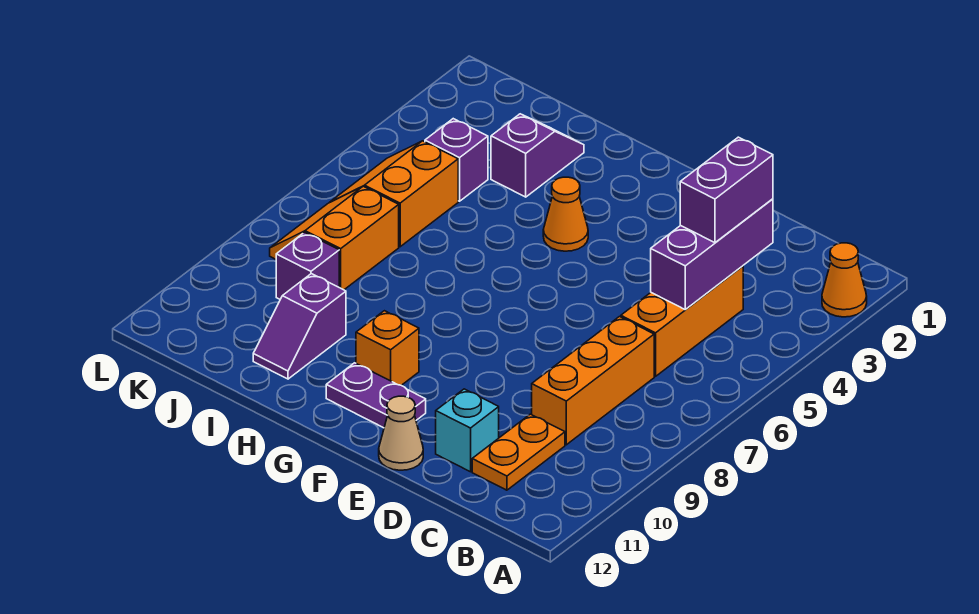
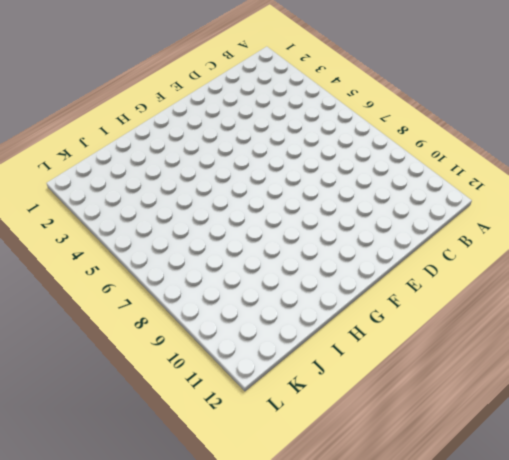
none -> orange cone A2 level 1
none -> orange brick C4:C6 level 1
none -> orange brick C7:C9 level 1

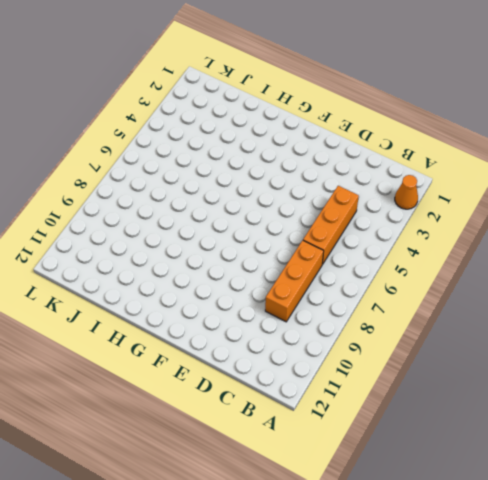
none -> orange plate C10:C11 level 1
none -> cyan brick D11 level 1
none -> tan cone E12 level 1

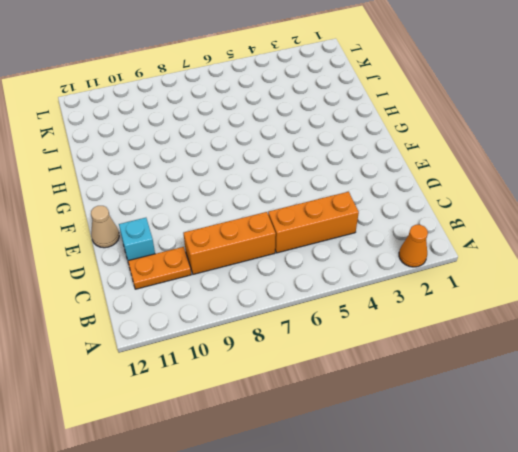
none -> purple plate F11:G11 level 1
none -> orange cone G4 level 1
none -> orange brick G10 level 1

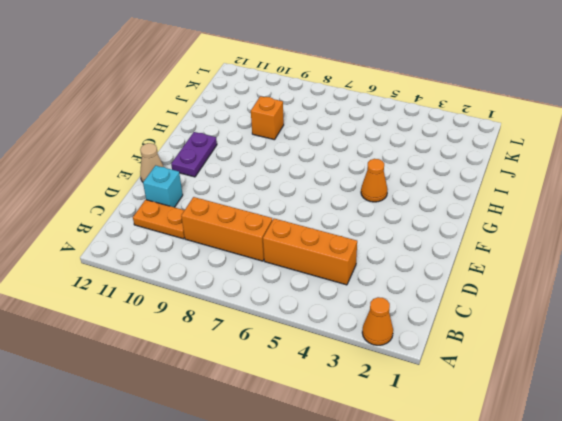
orange brick I9 level 1 -> orange brick G10 level 1
none -> purple slope I2:I3 level 1 top 3
none -> purple slope I10:I11 level 1 top 10
none -> purple brick J4 level 1

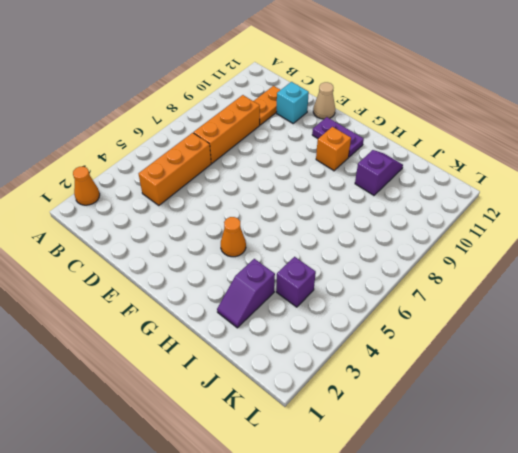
none -> orange slope J5:K6 level 1 top J
none -> orange slope J7:K8 level 1 top J
none -> purple brick J9 level 1

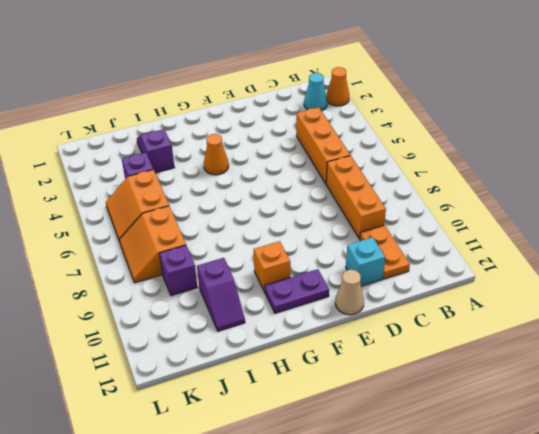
cyan cone B2 level 1 -> none
none -> purple brick C3:C5 level 2
none -> purple brick C3:C4 level 3

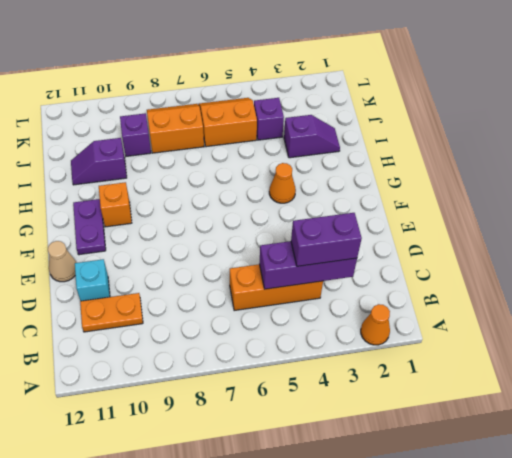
none -> orange brick C7:C9 level 1

